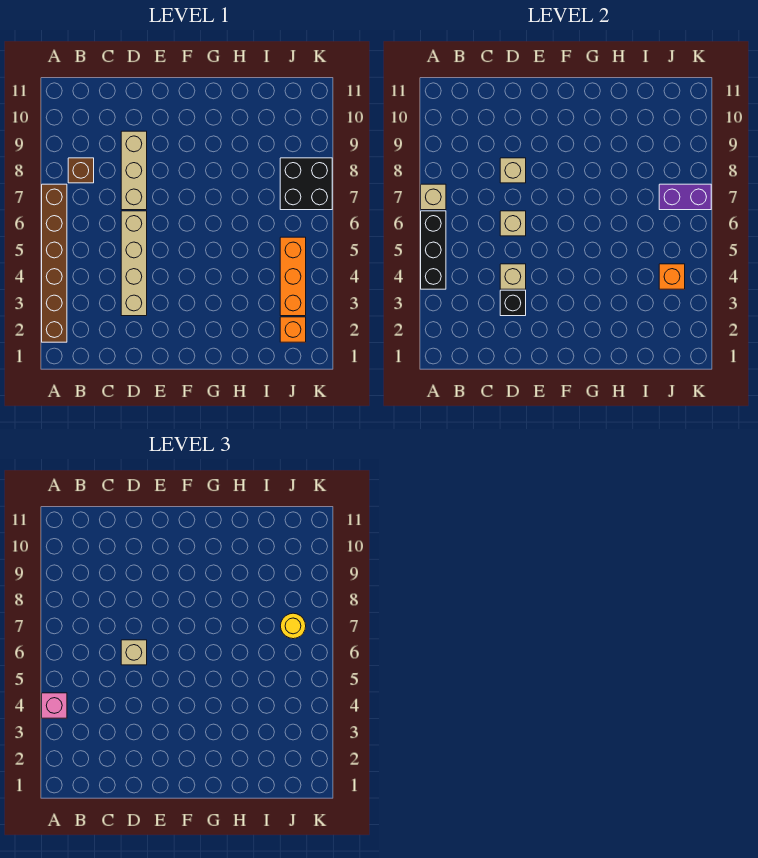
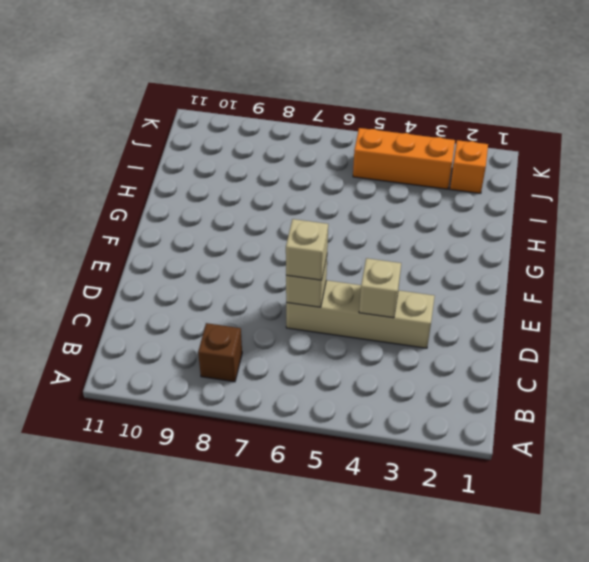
none -> brown brick A2:A7 level 1
none -> tan brick D7:D9 level 1
none -> black brick J7:K8 level 1

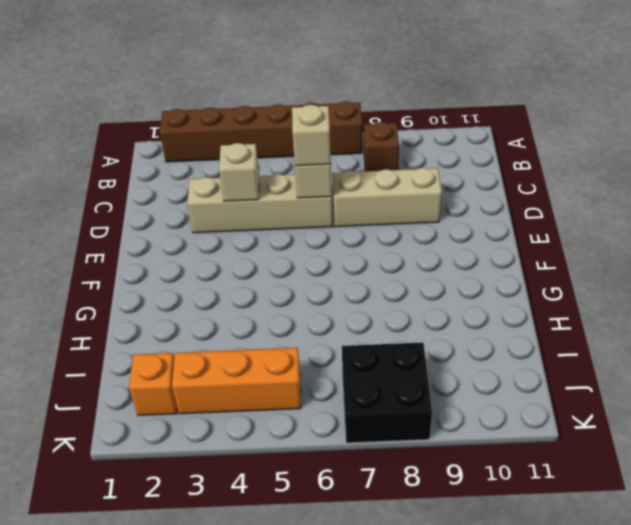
none -> black brick A4:A6 level 2
none -> tan brick A7 level 2
none -> black brick D3 level 2

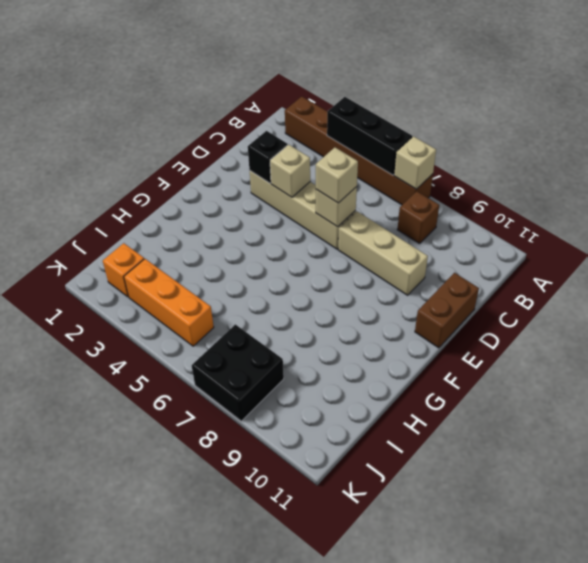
brown brick D11:E11 level 1 -> none
none -> tan brick D8 level 2
none -> orange brick J4 level 2
none -> purple brick J7:K7 level 2

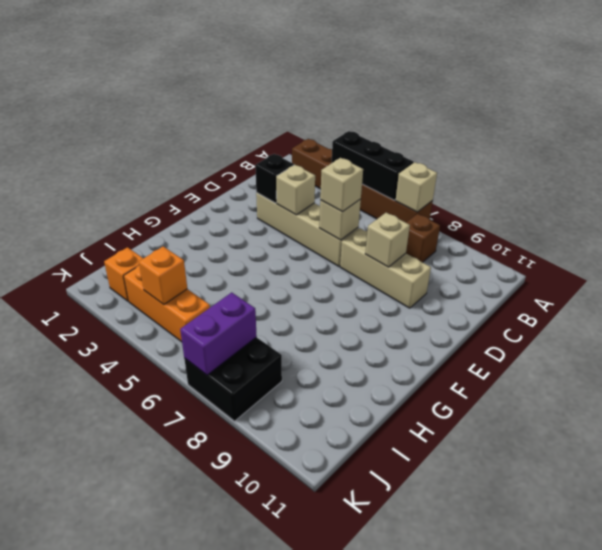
none -> pink brick A4 level 3
none -> yellow round brick J7 level 3

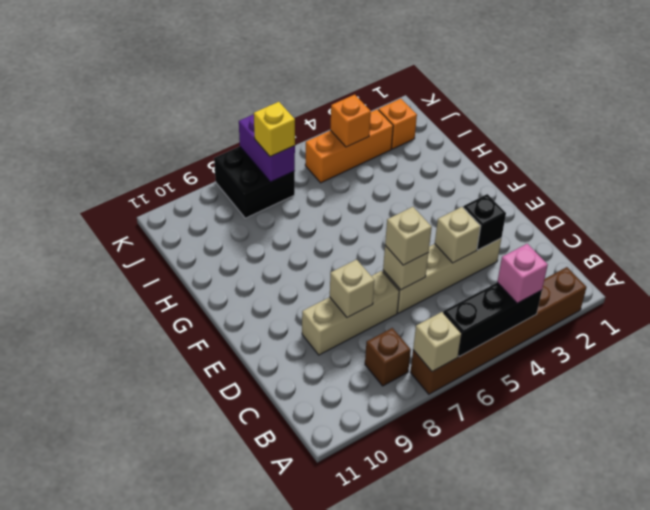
yellow brick J7 level 3 -> yellow round brick J7 level 3

